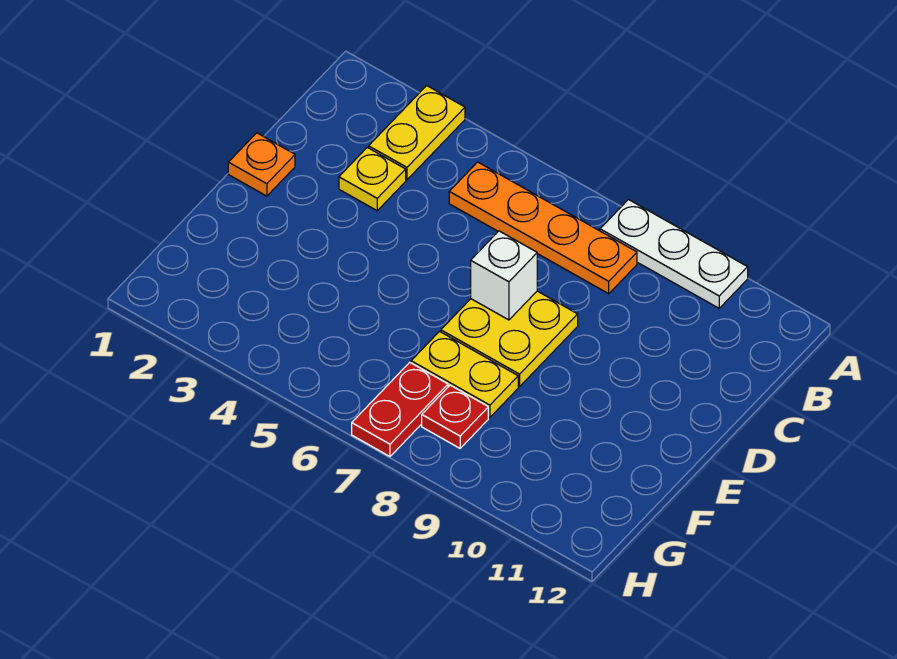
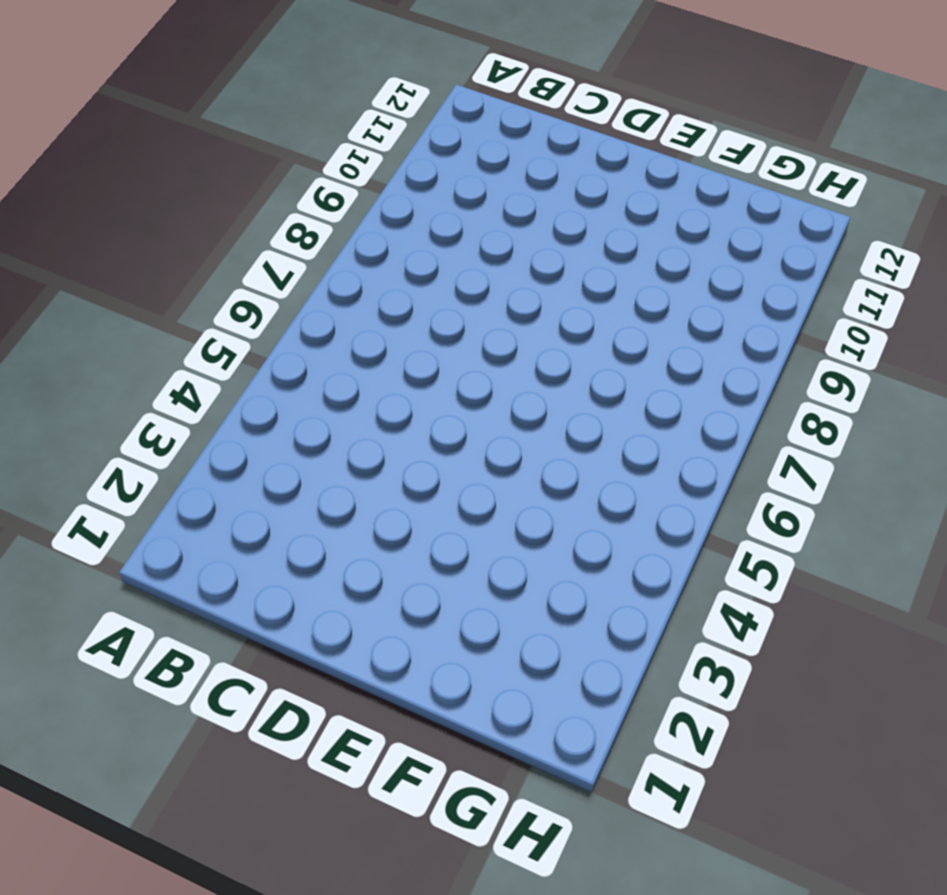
none -> yellow plate A3:B3 level 1
none -> white plate A8:A10 level 1

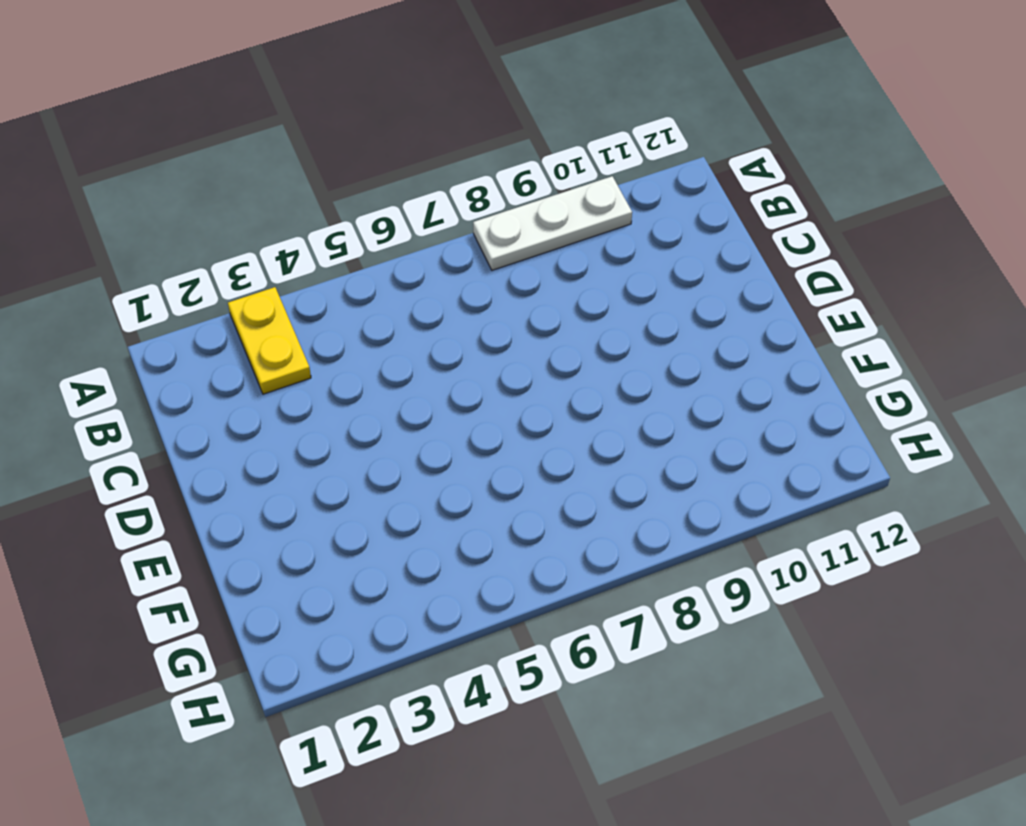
none -> orange plate B5:B8 level 1
none -> yellow plate C3 level 1

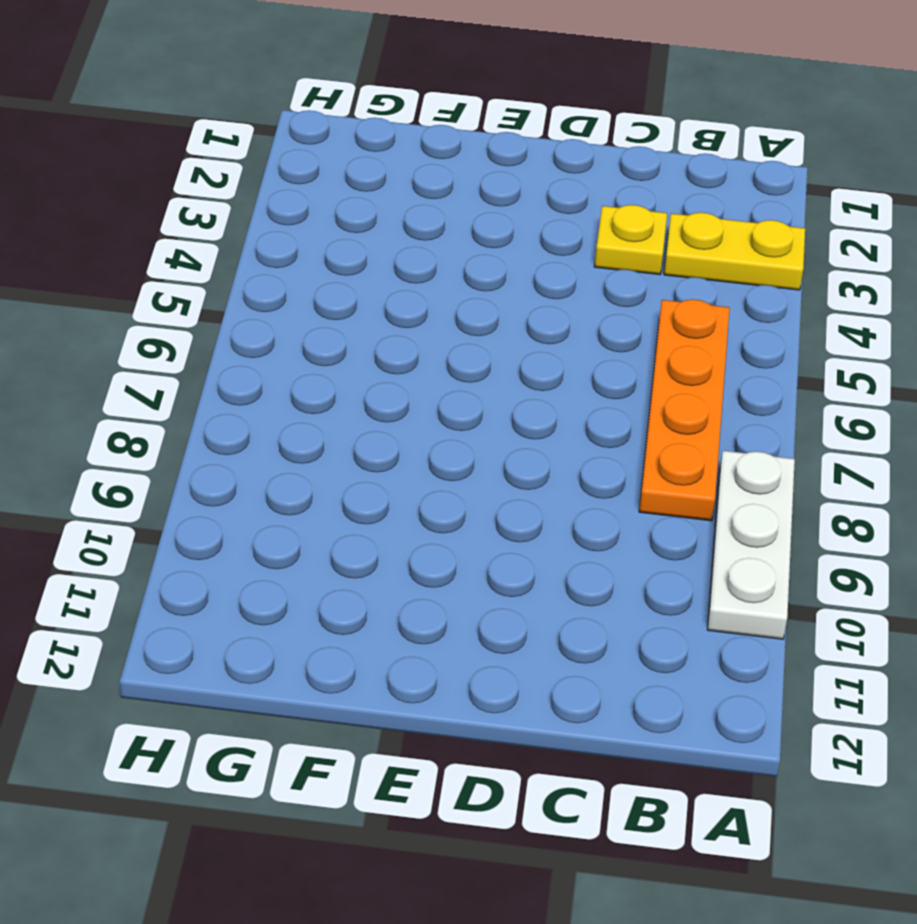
none -> orange plate D1 level 1
none -> yellow plate D7:E8 level 1

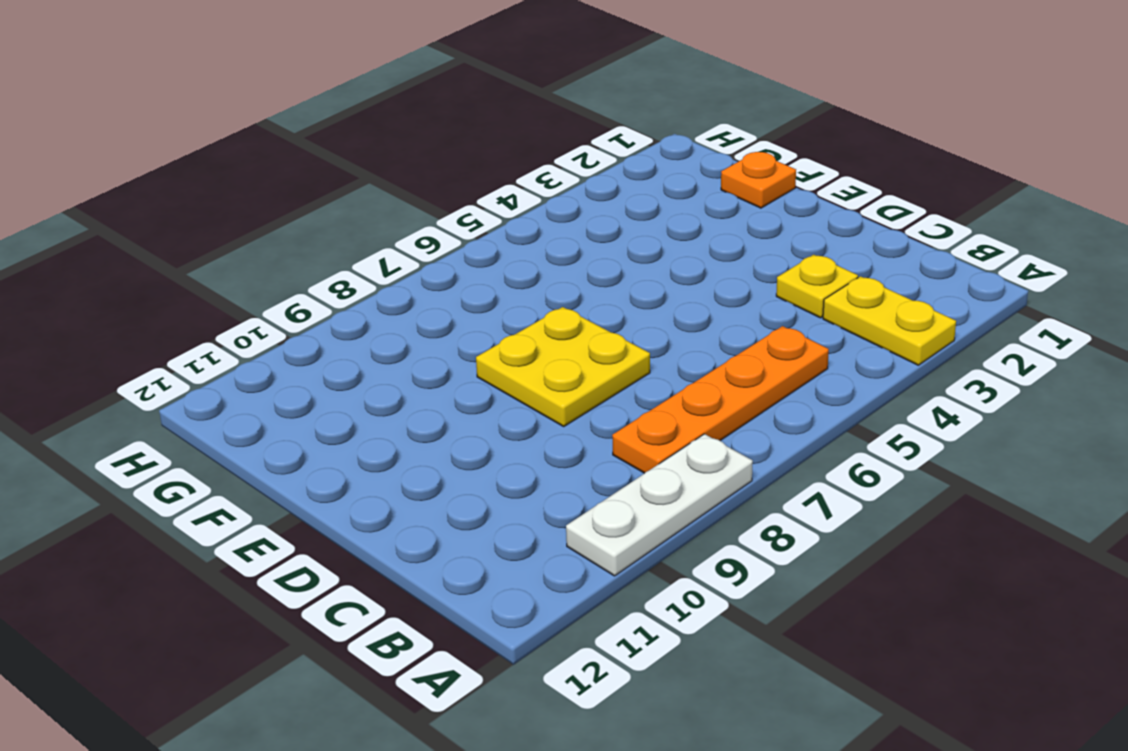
orange plate F1 level 1 -> orange plate D1 level 1
none -> yellow plate F7:F8 level 1
none -> red plate G7:H7 level 1

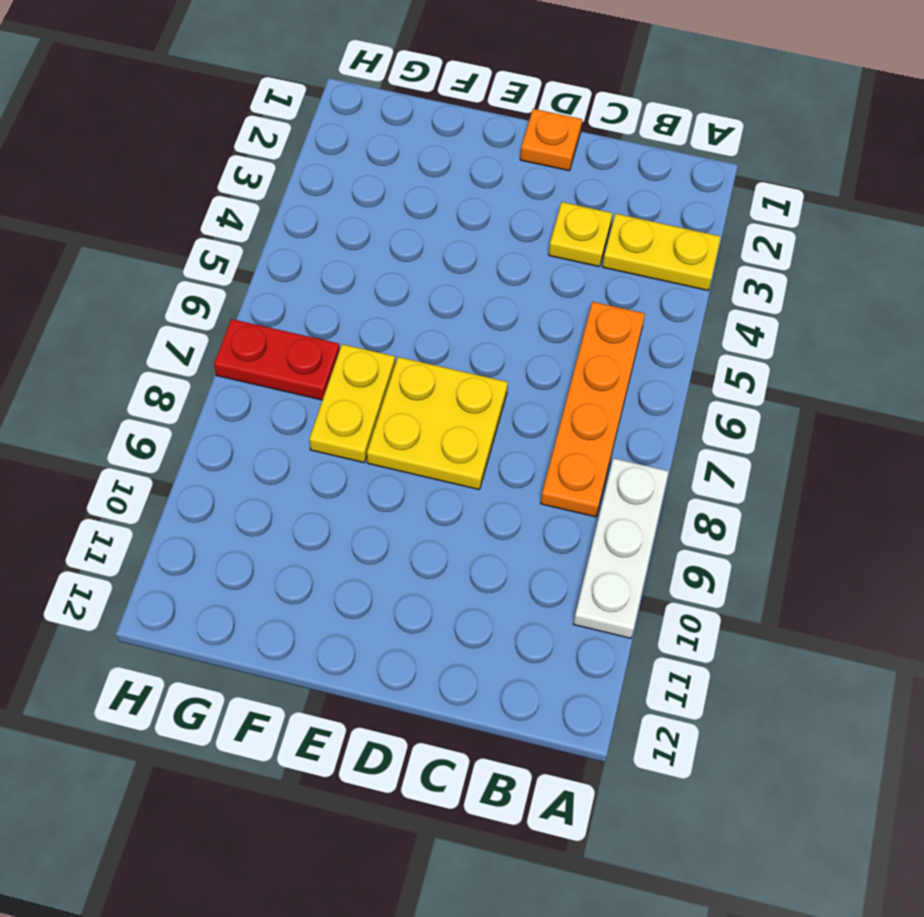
none -> red plate G8 level 1
none -> white brick D7 level 2

